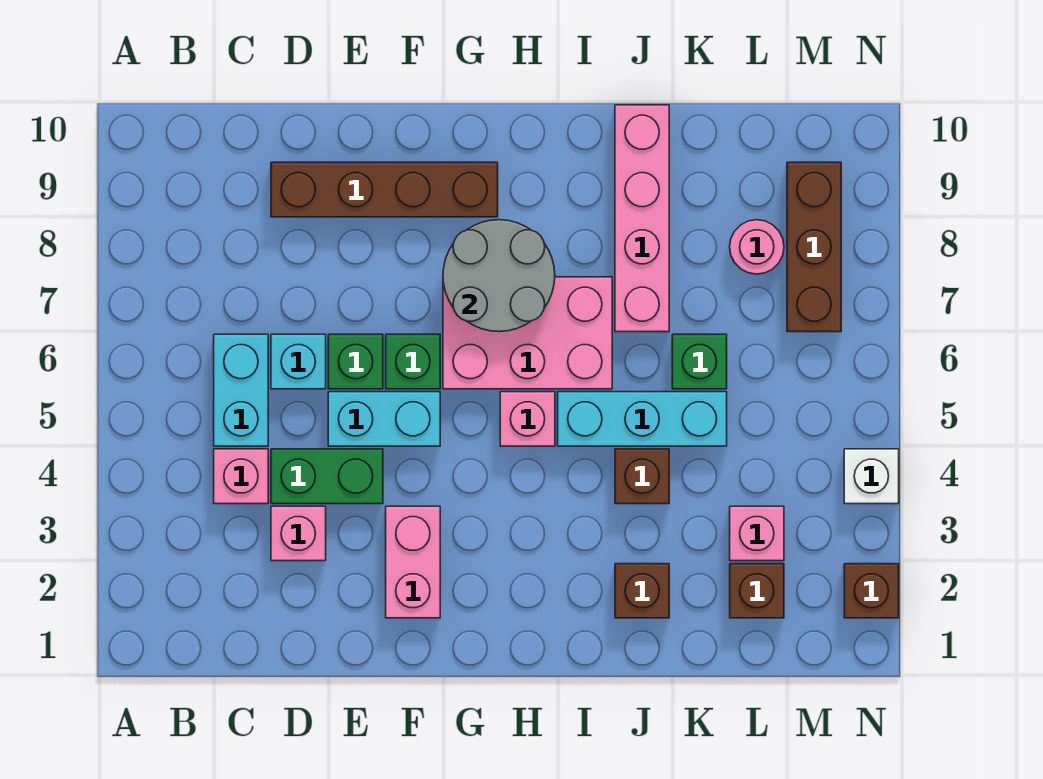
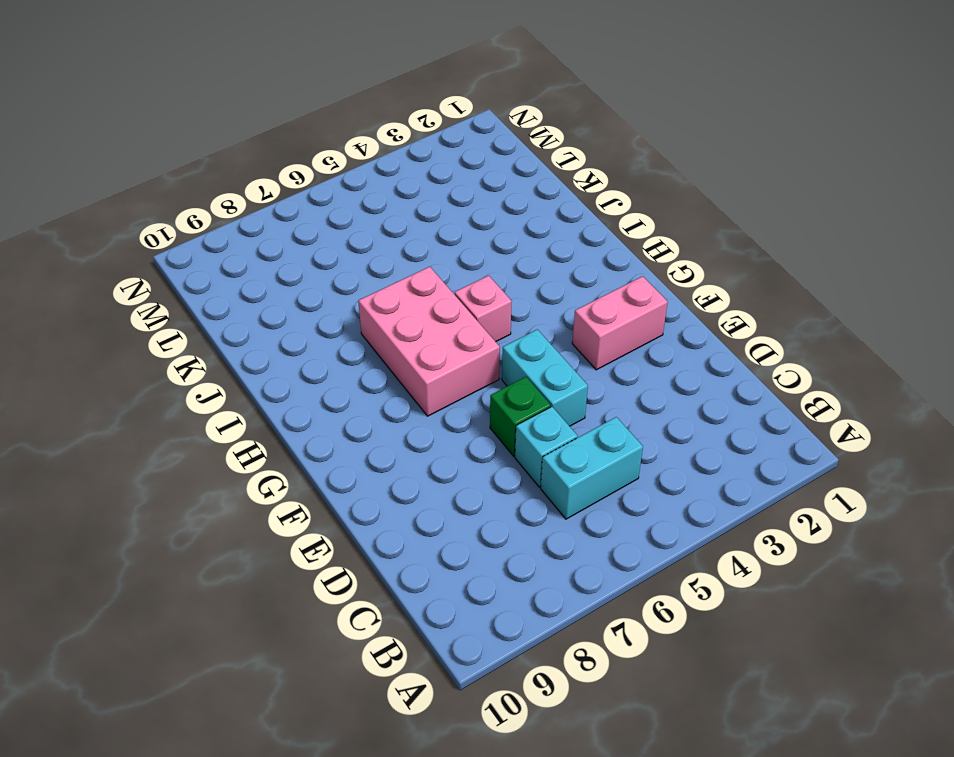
none -> pink brick C4 level 1
none -> pink brick D3 level 1
none -> green brick D4:E4 level 1

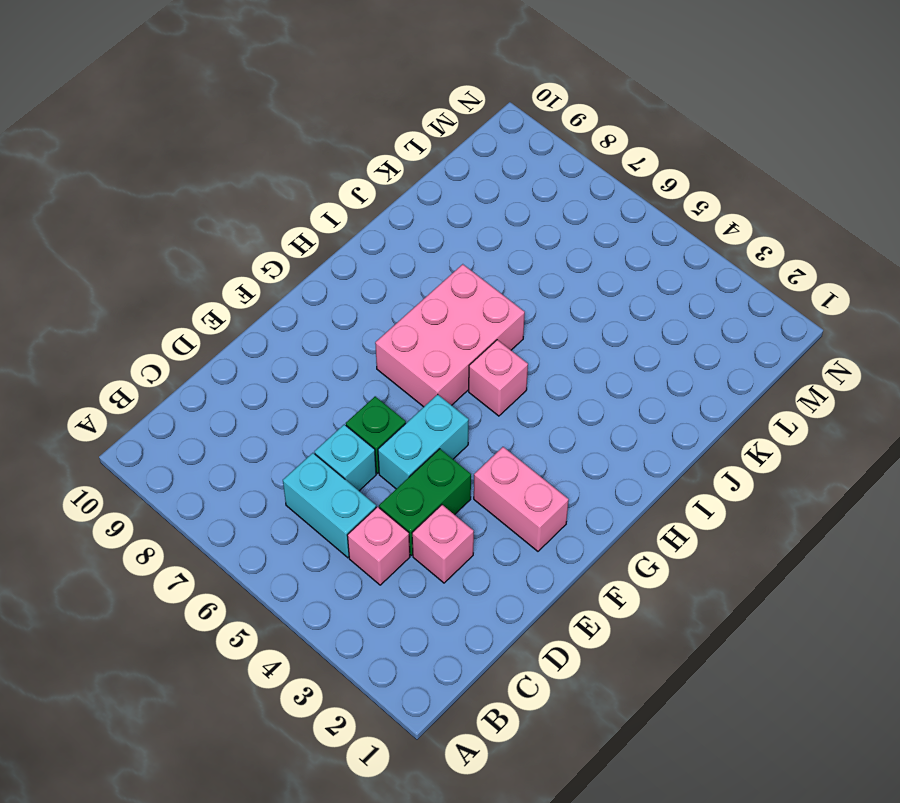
none -> brown brick D9:G9 level 1
none -> green brick F6 level 1
none -> cyan brick I5:K5 level 1

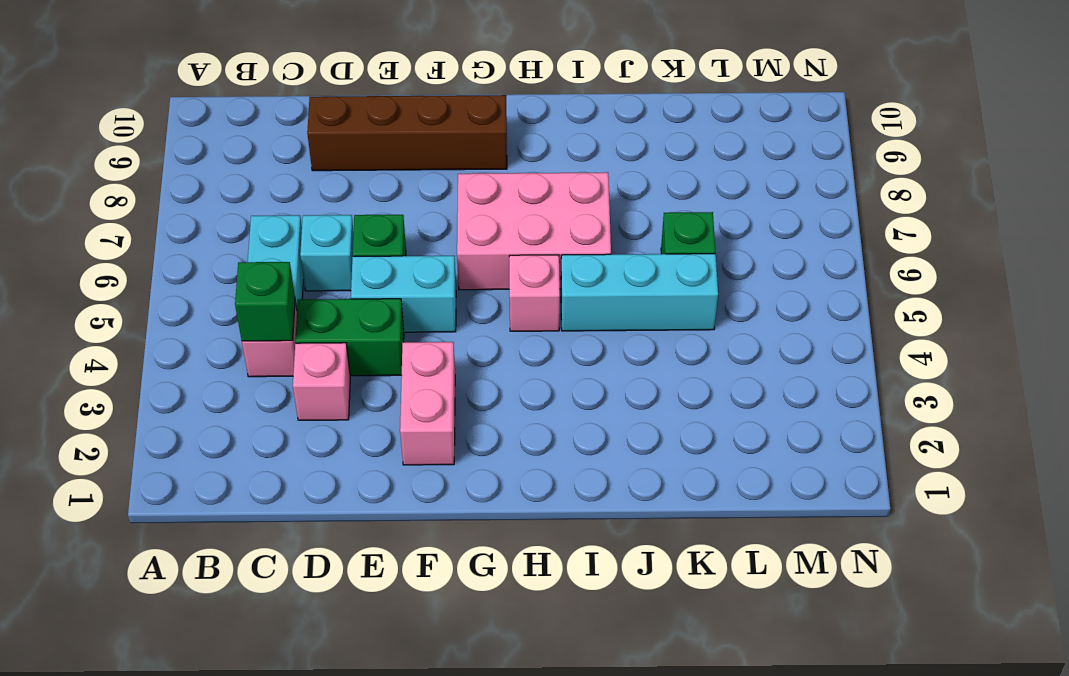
green brick C4 level 2 -> green brick F6 level 1
none -> brown brick J2 level 1
none -> brown brick J4 level 1
none -> pink brick J7:J10 level 1

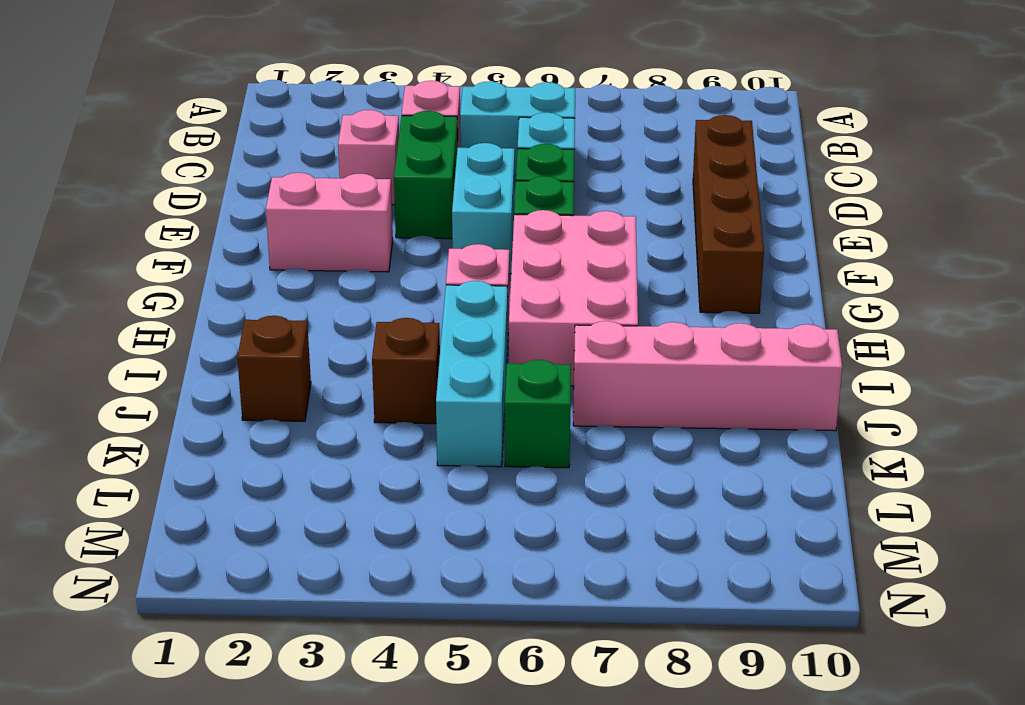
none -> brown brick L2 level 1
none -> pink brick L3 level 1
none -> pink round brick L8 level 1

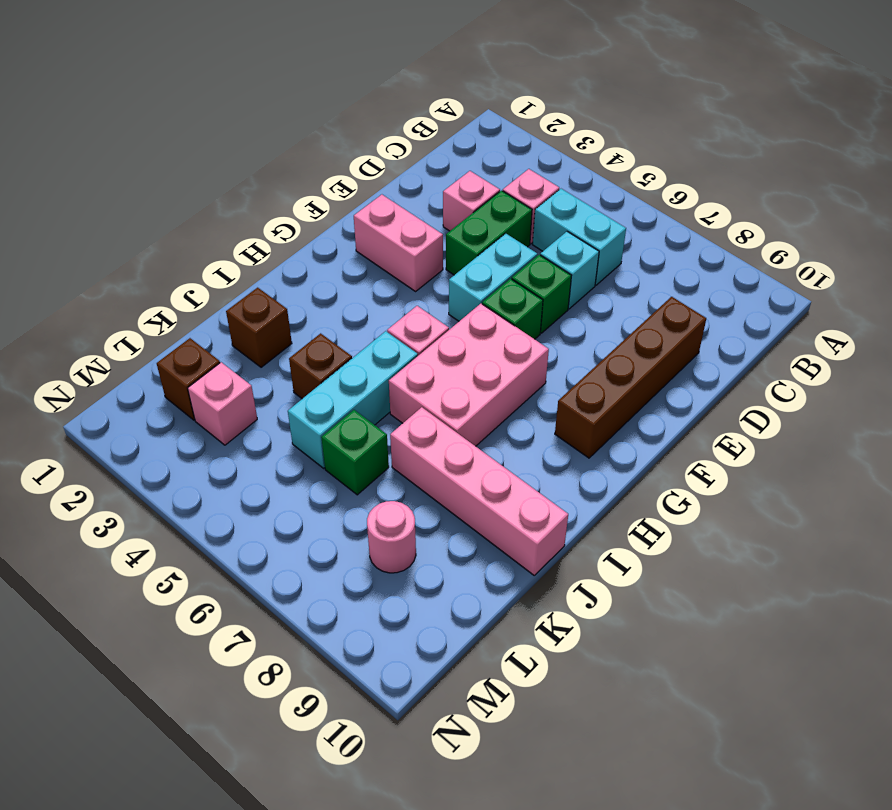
none -> brown brick M7:M9 level 1
none -> brown brick N2 level 1
none -> white brick N4 level 1

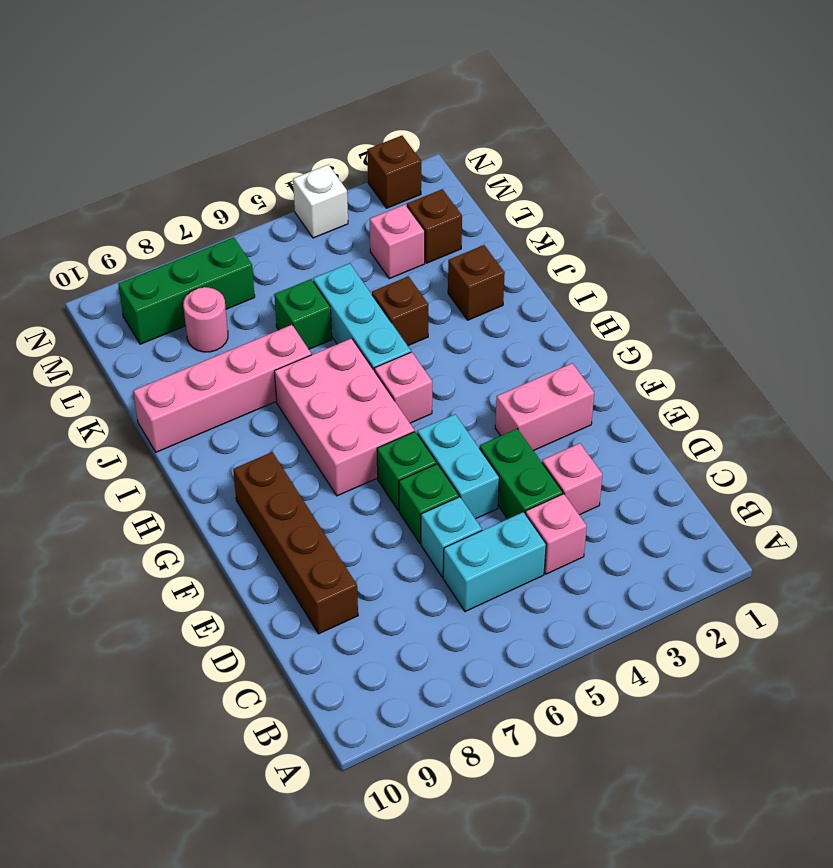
green brick M7:M9 level 1 -> brown brick M7:M9 level 1
none -> grey round brick G7:H8 level 2

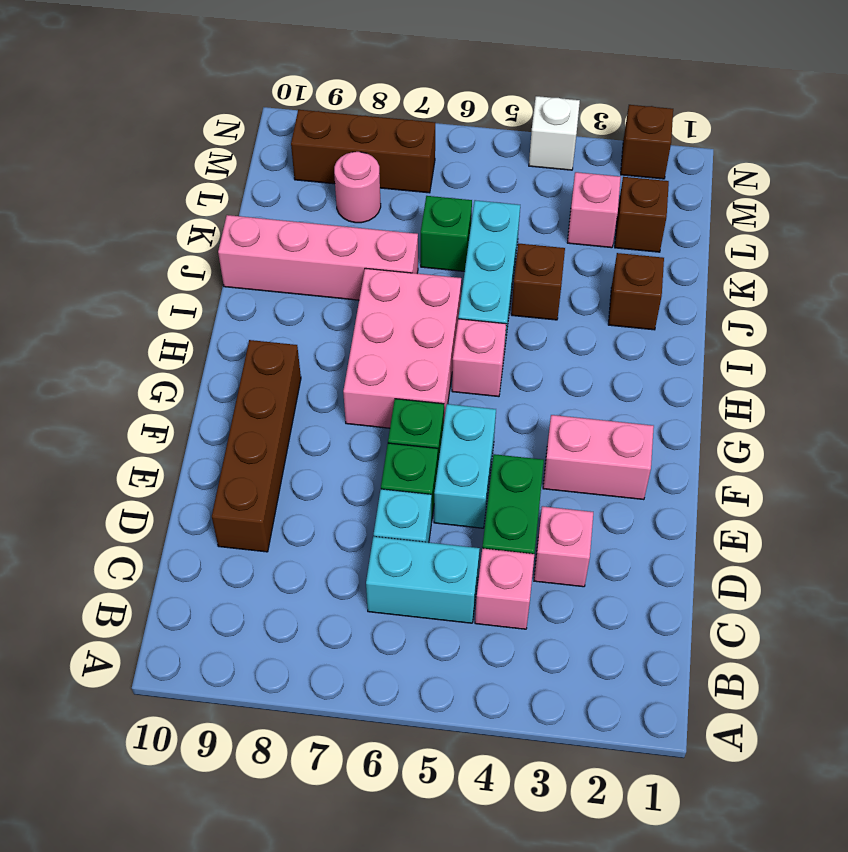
none -> grey round brick G7:H8 level 2

